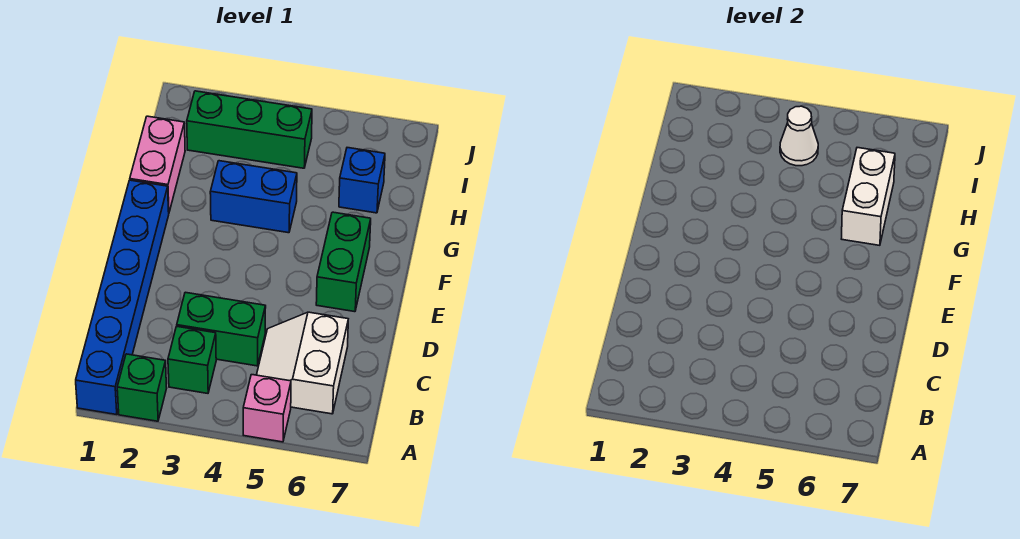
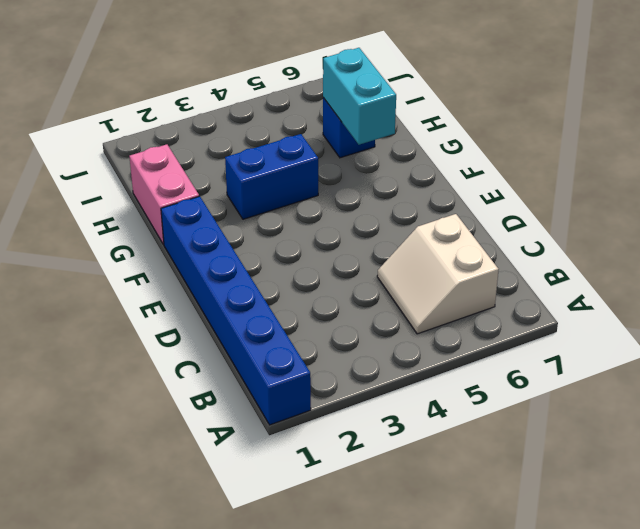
cyan brick G6:H6 level 2 -> white brick G6:H6 level 2
none -> green brick A2 level 1
none -> pink brick A5 level 1
none -> green brick B3 level 1

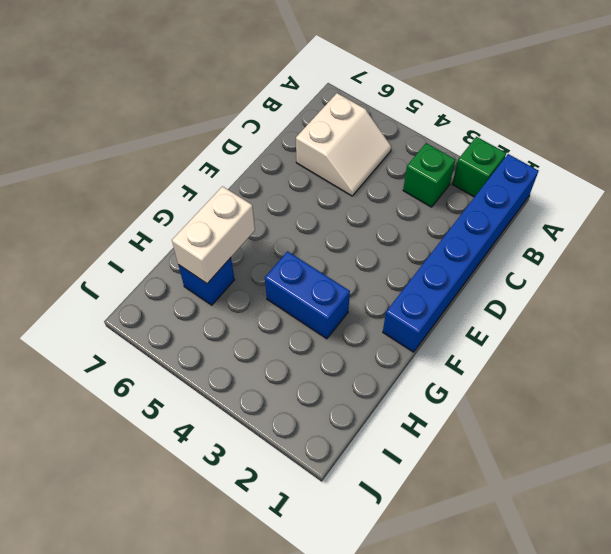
none -> pink brick A5 level 1
none -> green brick C3:C4 level 1
none -> green brick E6:F6 level 1

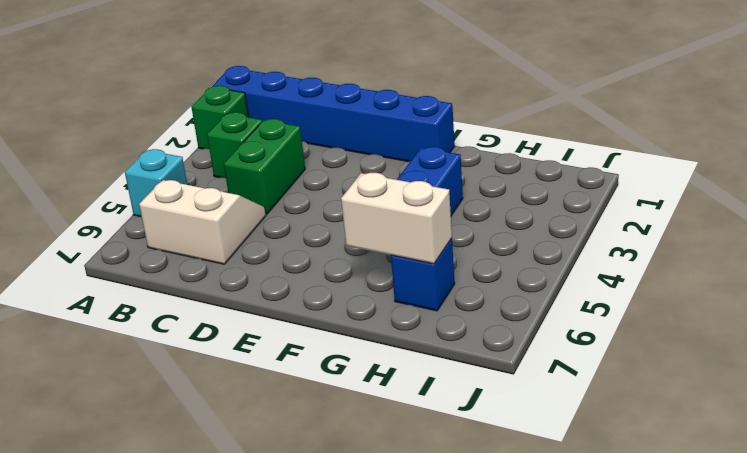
cyan brick A5 level 1 -> pink brick A5 level 1
none -> green brick E6:F6 level 1
none -> pink brick G1:H1 level 1
none -> green brick I2:I4 level 1

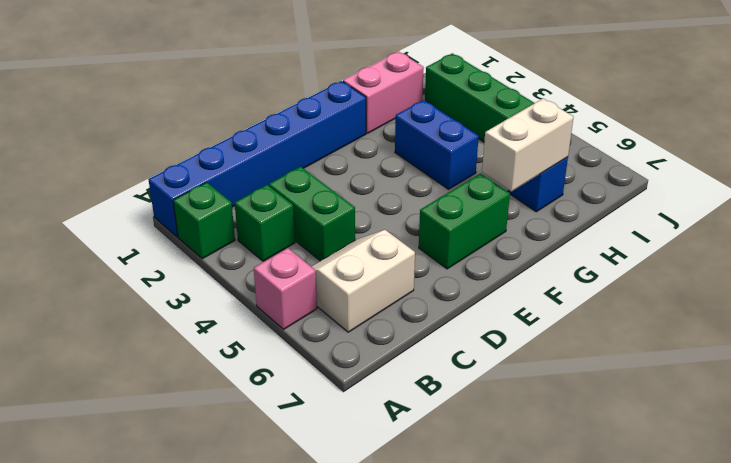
none -> white cone I4 level 2

